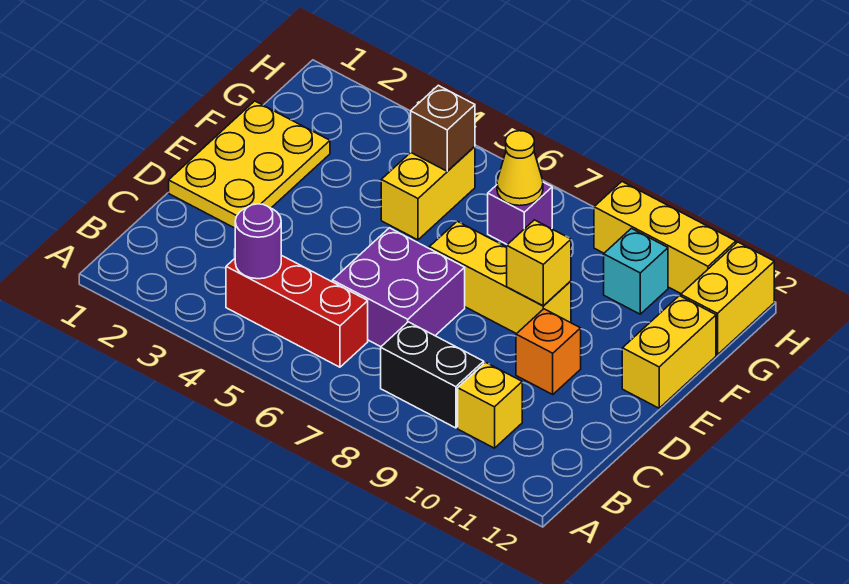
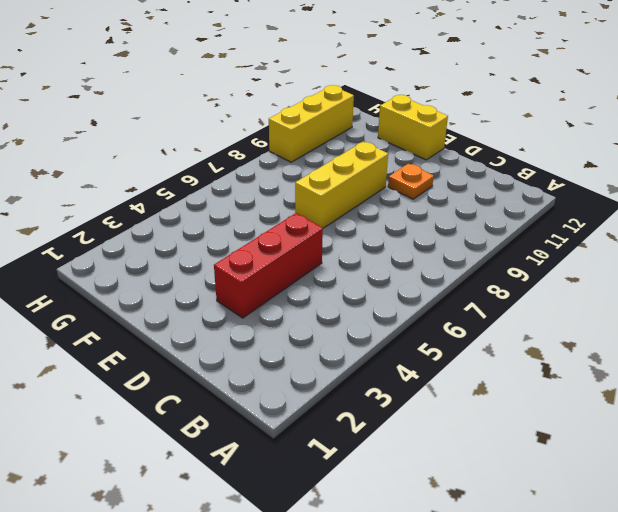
red brick D3:D5 level 1 -> red brick B4:B6 level 1
orange plate D10 level 1 -> orange brick D10 level 1
none -> black brick B8:B9 level 1
none -> yellow brick B10 level 1
none -> purple brick C6:D7 level 1

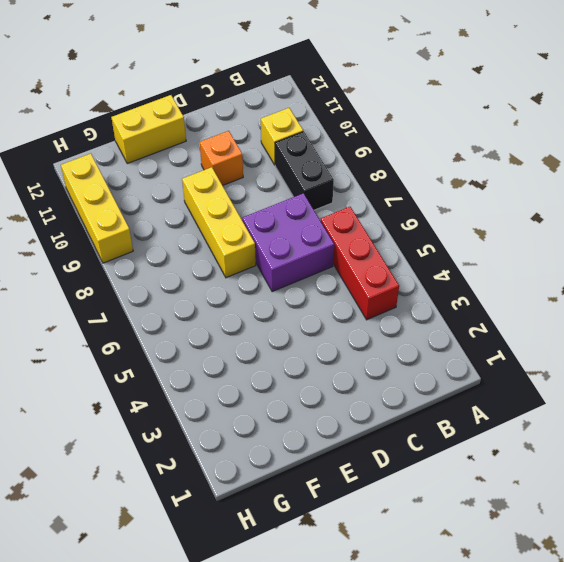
none -> yellow plate D1:F2 level 1
none -> yellow brick F5:G5 level 1
none -> purple brick G7 level 1

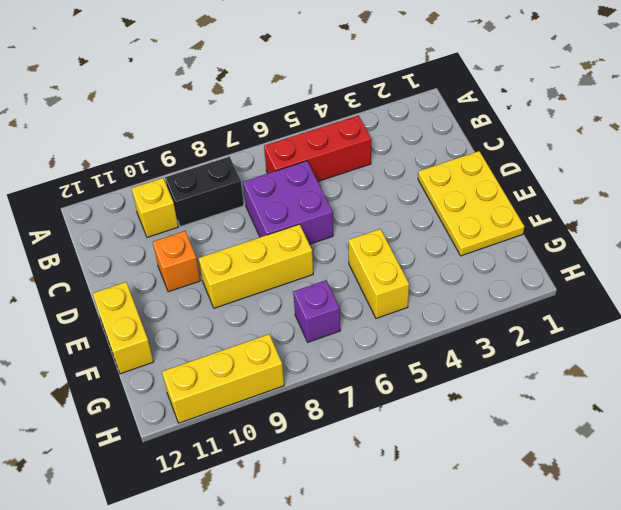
none -> cyan brick G10 level 1
none -> yellow brick G12:H12 level 1
none -> purple round brick B4 level 2

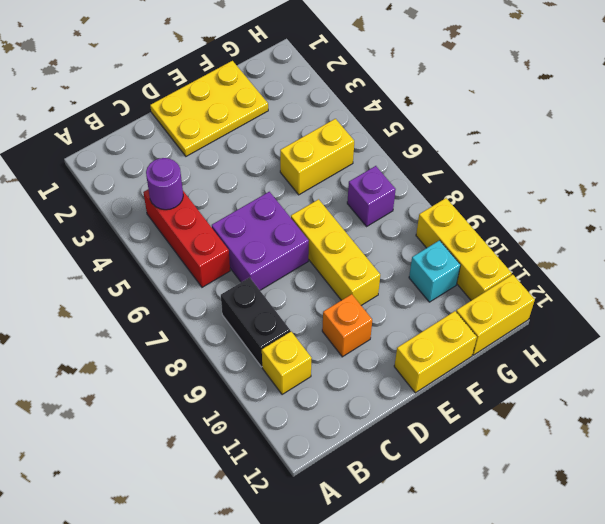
none -> yellow brick E9 level 2
none -> brown brick G5 level 2
none -> yellow cone G7 level 2

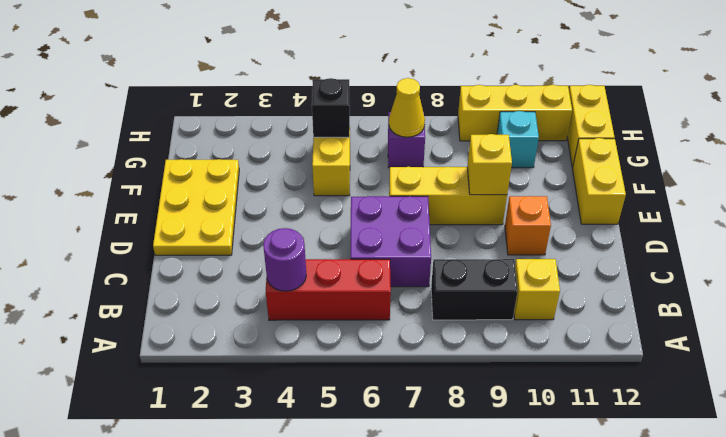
black brick G5 level 2 -> brown brick G5 level 2

